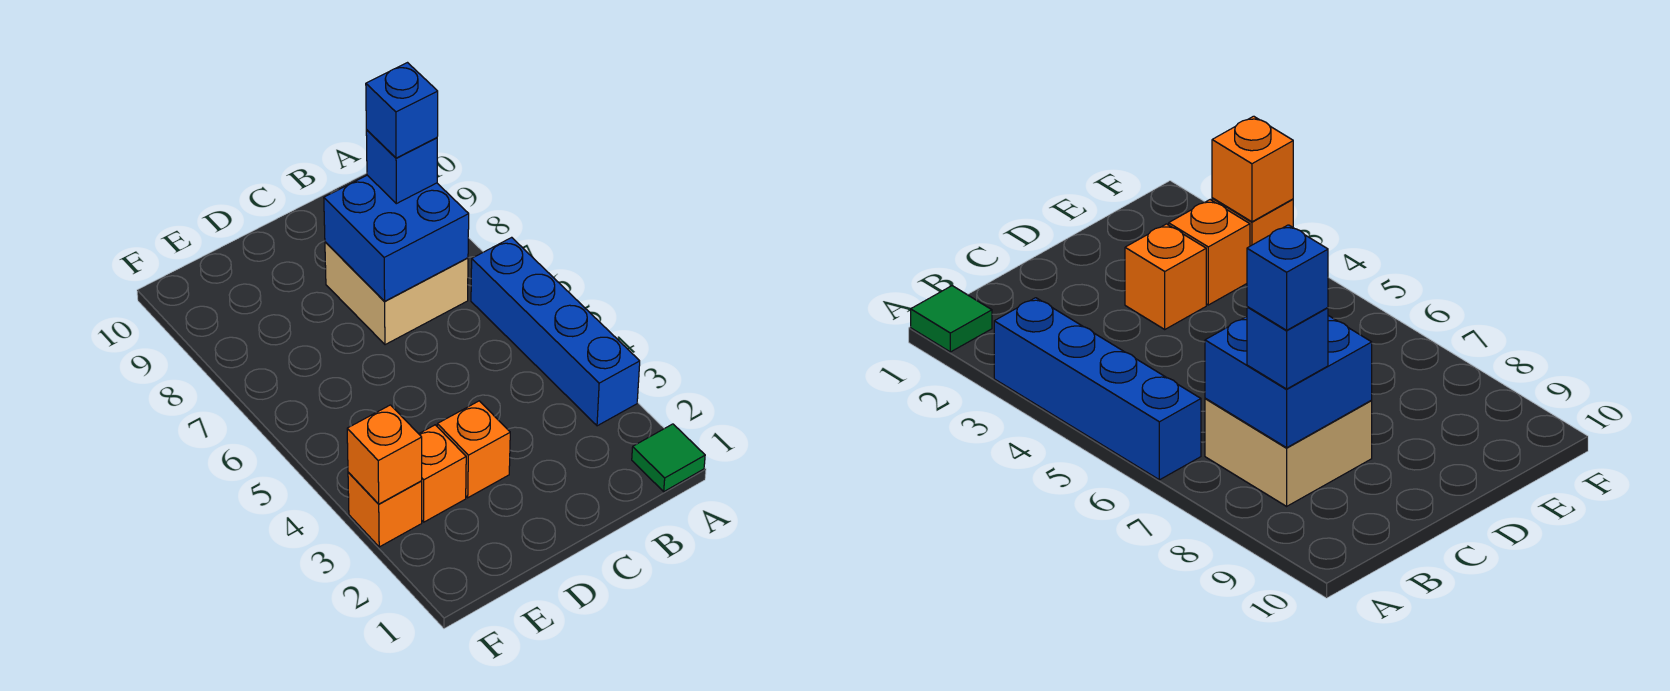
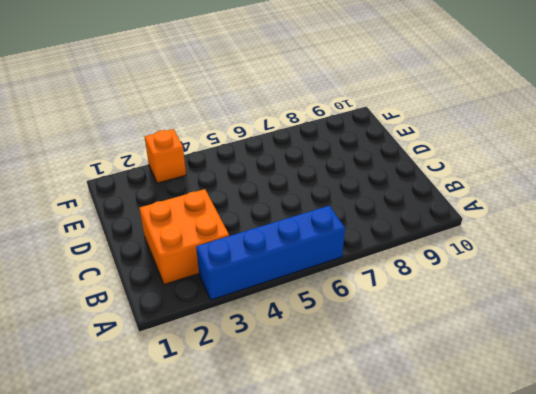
orange brick B2:C3 level 1 -> none
none -> green tile A1 level 1
none -> tan brick B7:C8 level 1

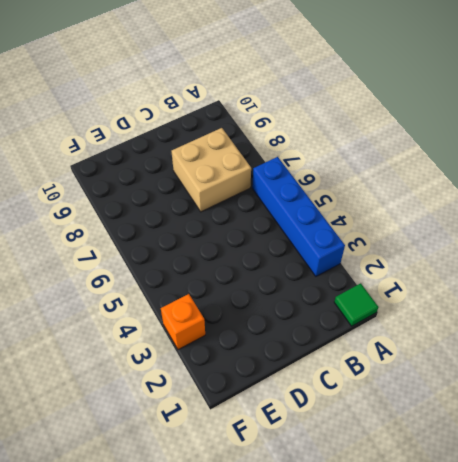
none -> orange brick D3 level 1
none -> orange brick E3 level 1

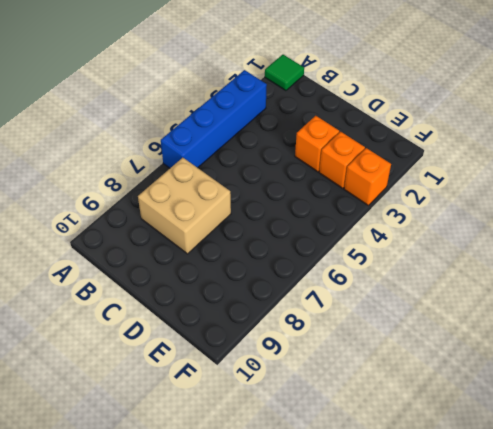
none -> blue brick B7:C8 level 2
none -> orange brick F3 level 2

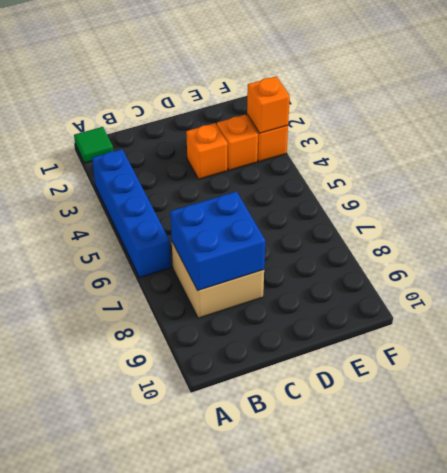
none -> blue brick B8 level 3
none -> blue brick B8 level 4

